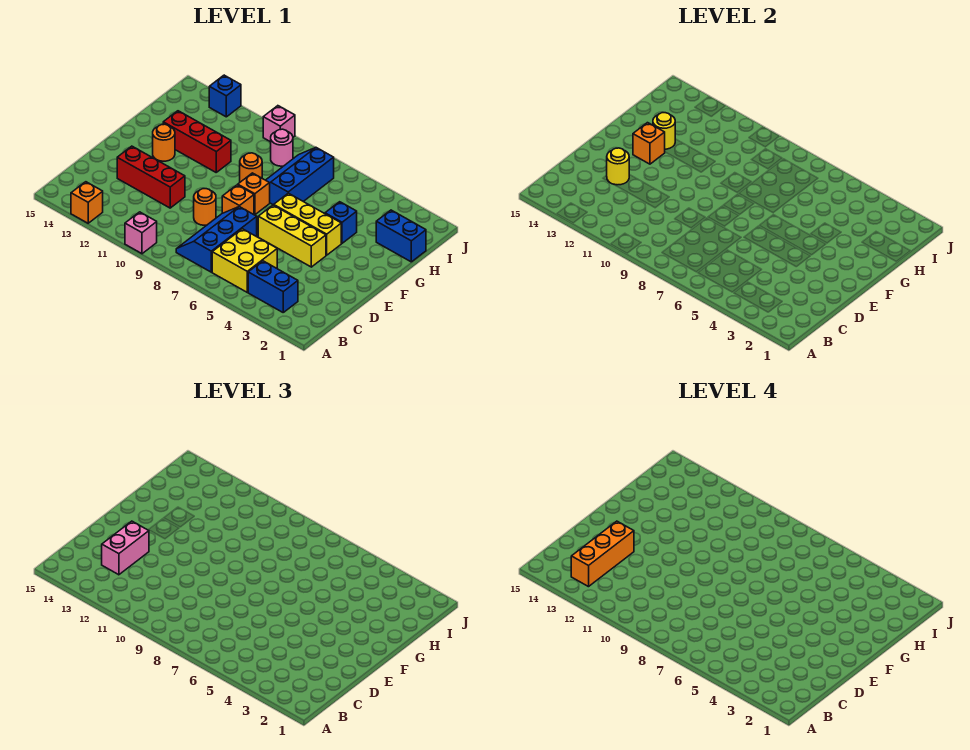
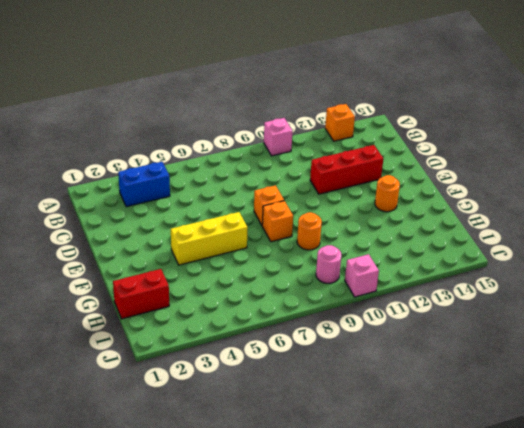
red brick H1:H2 level 1 -> blue brick H1:H2 level 1
none -> yellow brick B5:C6 level 1
none -> blue slope B7:D8 level 1 top 7
none -> orange round brick D9 level 1

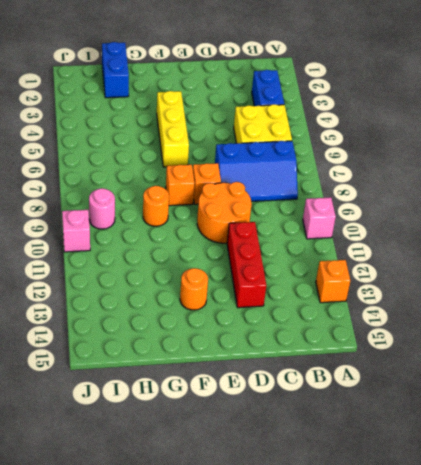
orange round brick D9:E10 level 1 -> orange round brick D9 level 1
none -> yellow brick E4:E6 level 1
none -> blue brick G4 level 1
none -> blue slope G7:I8 level 1 top 7

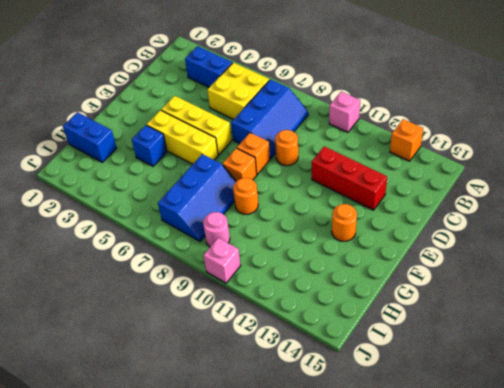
none -> red brick G11:G13 level 1
none -> blue brick J13 level 1
none -> yellow round brick D13 level 2

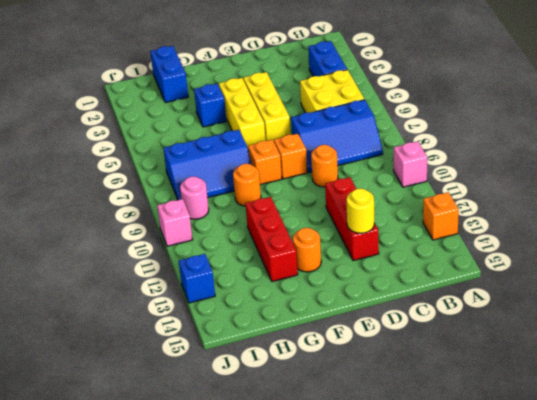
none -> orange brick F13 level 2
none -> yellow round brick G13 level 2
none -> pink brick C13:D13 level 3

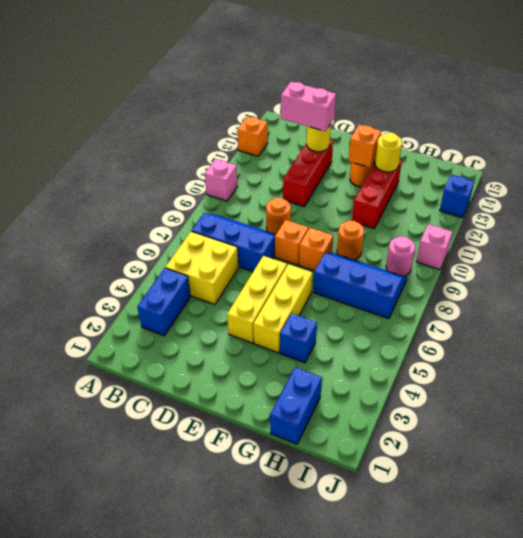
none -> orange brick B13:D13 level 4

